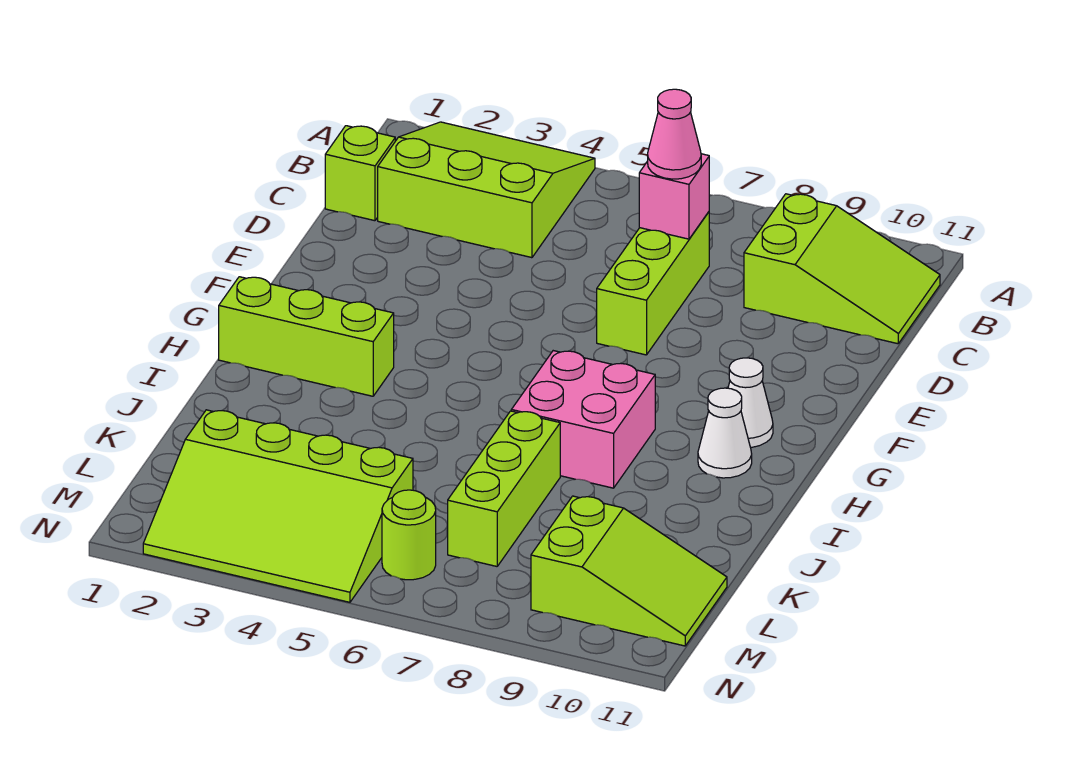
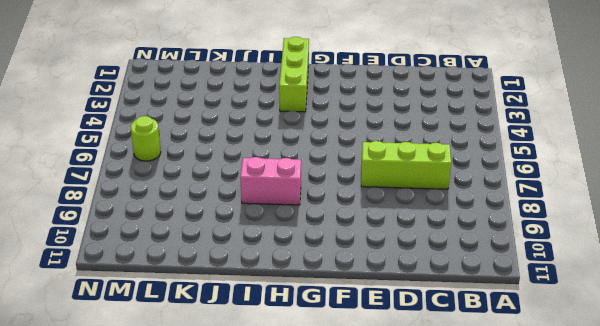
pink brick H8:I8 level 1 -> pink brick H7:I8 level 1
none -> lime slope A2:C4 level 1 top C
none -> lime slope B9:C11 level 1 top 9
none -> lime brick C1 level 1

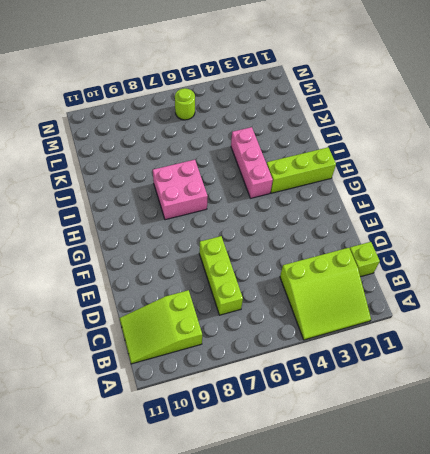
pink brick H4:J4 level 1 -> none
none -> white cone G10 level 1
none -> white cone H10 level 1
none -> lime brick J7:L7 level 1

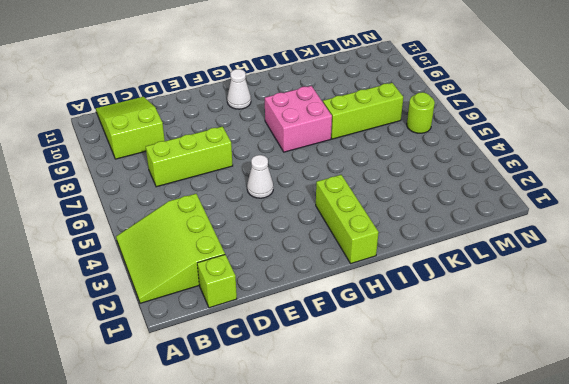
white cone F5 level 1 -> white cone H10 level 1
none -> lime slope L2:N5 level 1 top L
none -> lime slope L9:M11 level 1 top 9
none -> pink brick C7 level 2

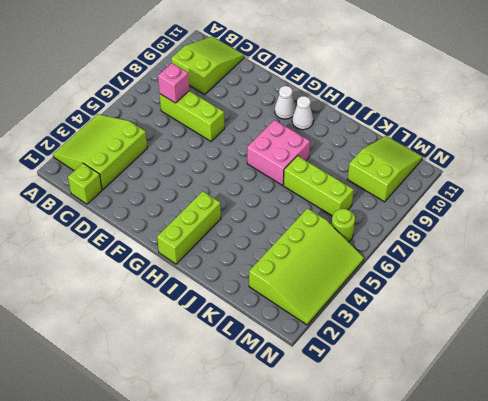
none -> pink cone C7 level 3

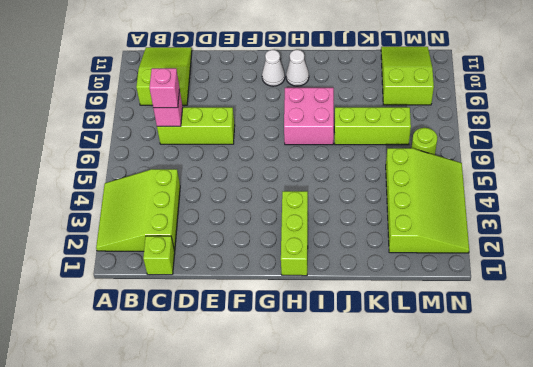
pink brick C7 level 3 -> pink cone C7 level 3

